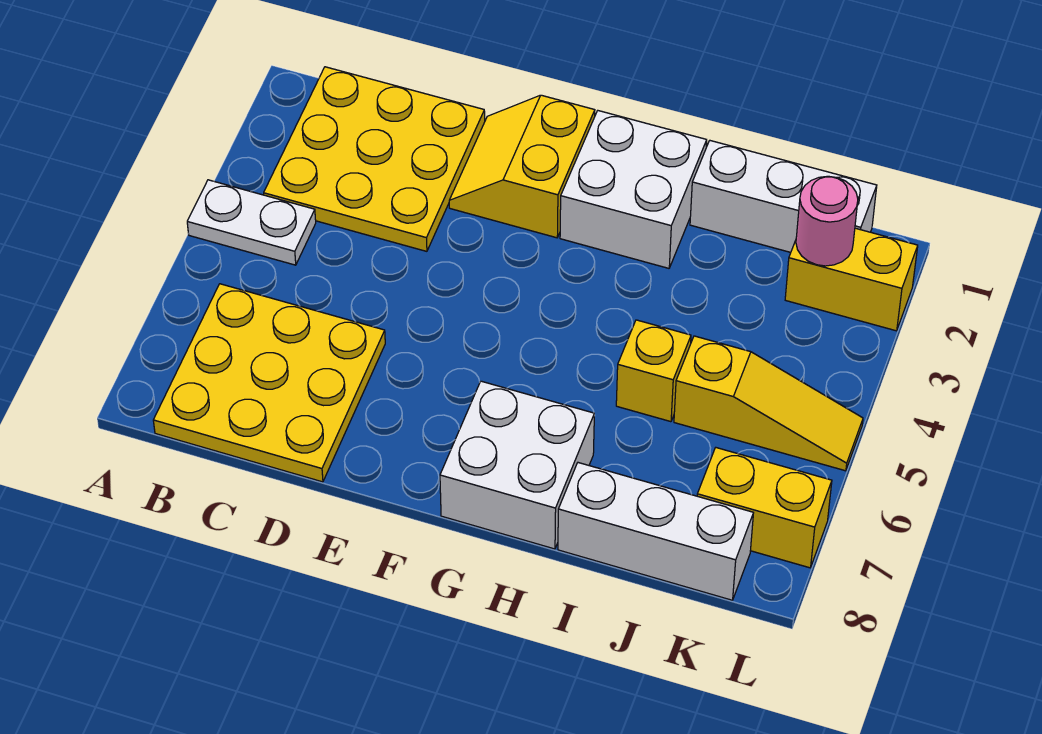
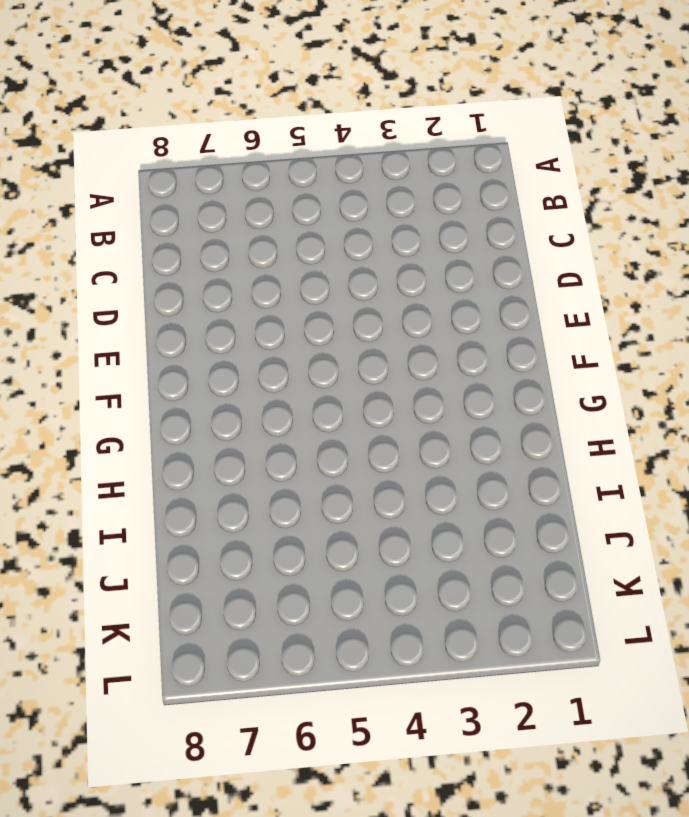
none -> white plate A4:B4 level 1
none -> yellow plate B1:D3 level 1
none -> yellow plate B6:D8 level 1

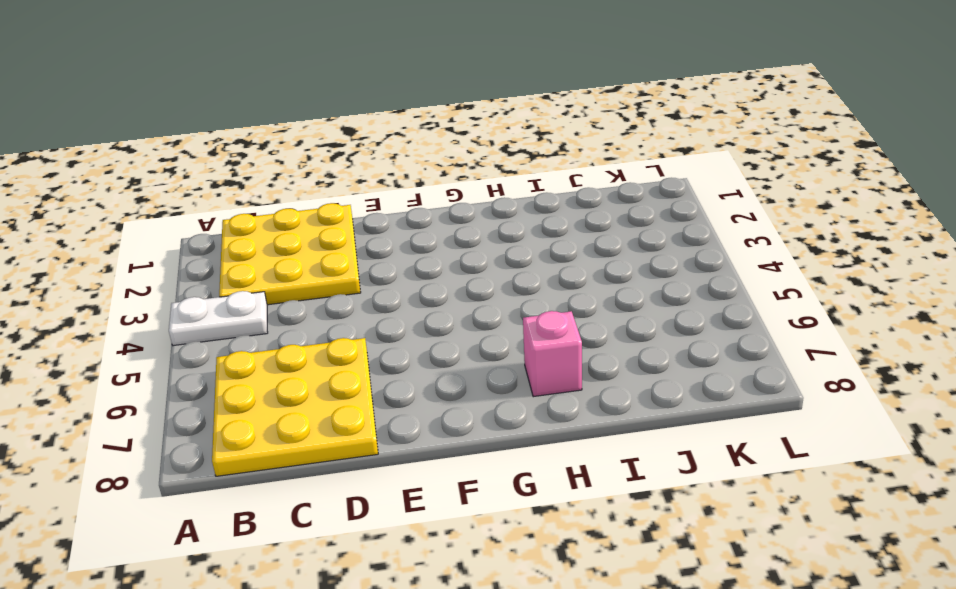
pink brick H7 level 1 -> white brick G7:H8 level 1
none -> yellow slope E1:F2 level 1 top F
none -> white brick G1:H2 level 1
none -> white brick I1:K1 level 1

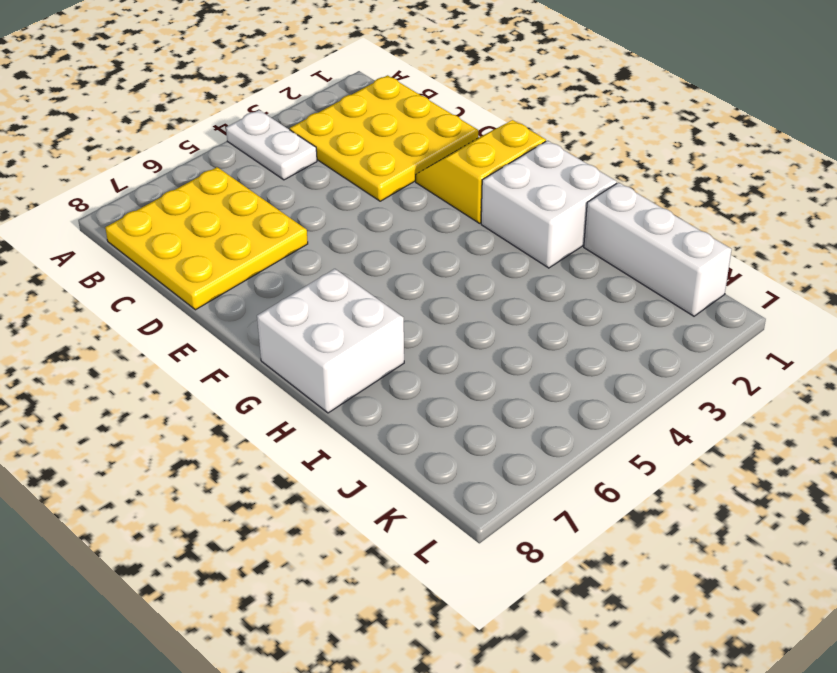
none -> yellow brick I5 level 1
none -> white brick I8:K8 level 1
none -> yellow slope J5:L5 level 1 top J

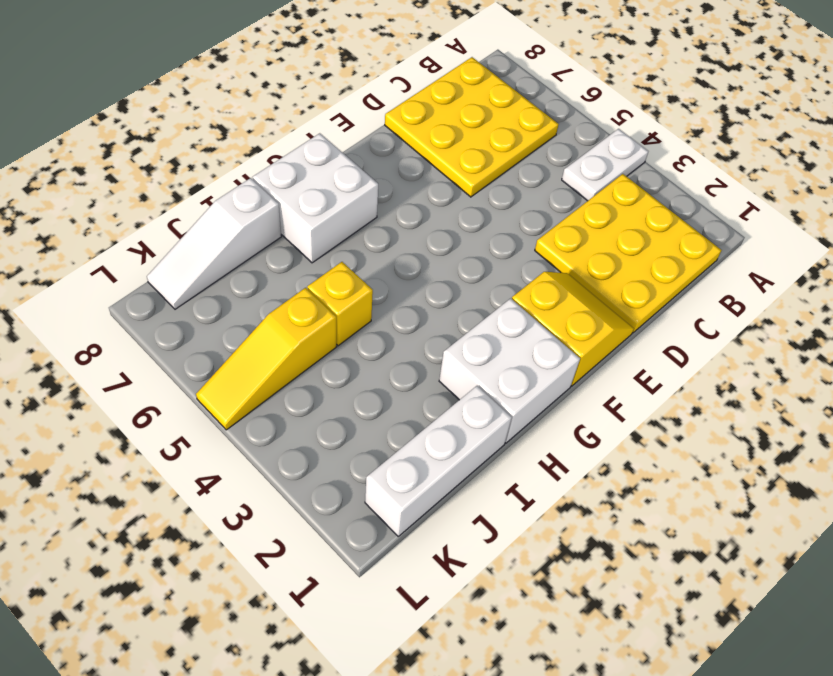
white slope I8:K8 level 1 top I -> white brick I8:K8 level 1
none -> yellow brick K2:L2 level 1
none -> yellow brick K7:L7 level 1
none -> pink round brick K2 level 2

